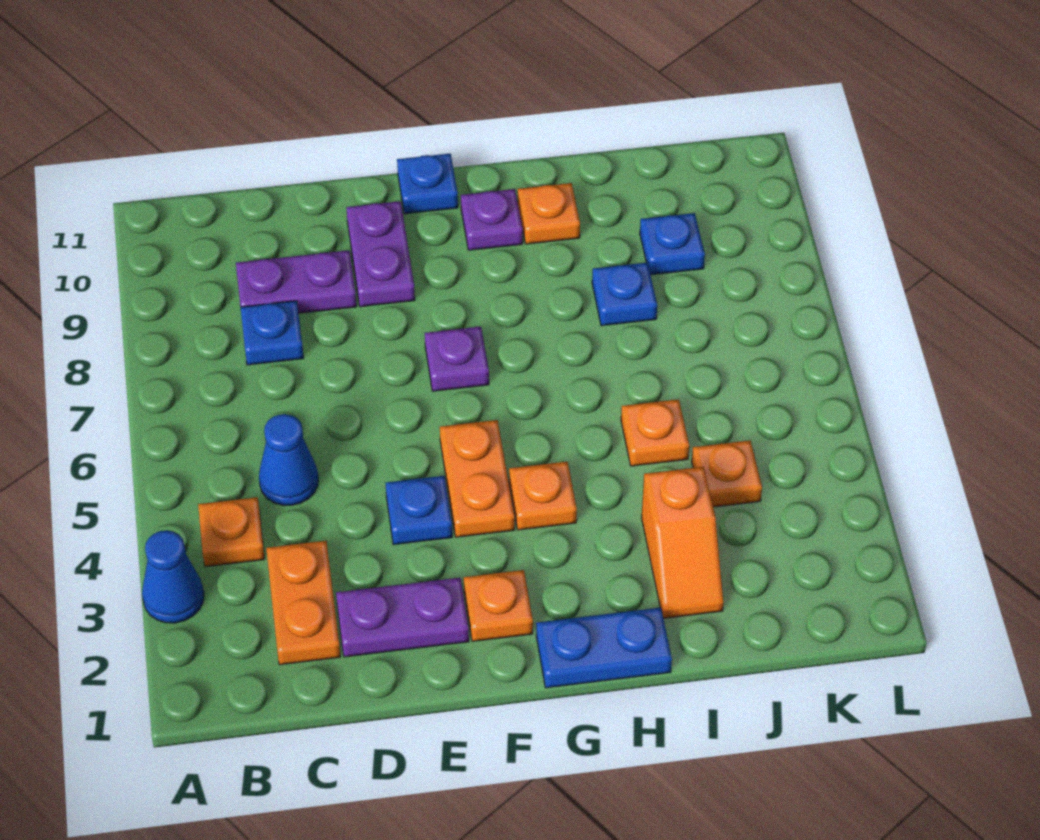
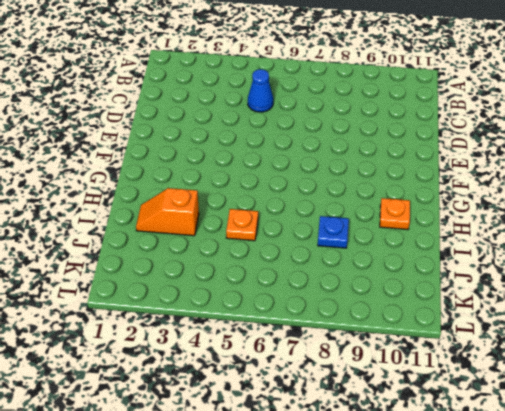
none -> blue cone A3 level 1
none -> orange plate B4 level 1
none -> orange plate C2:C3 level 1

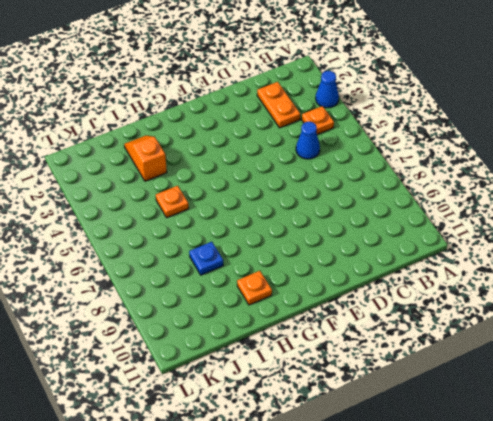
none -> blue plate C8 level 1
none -> purple plate C9:D9 level 1
none -> purple plate D2:E2 level 1

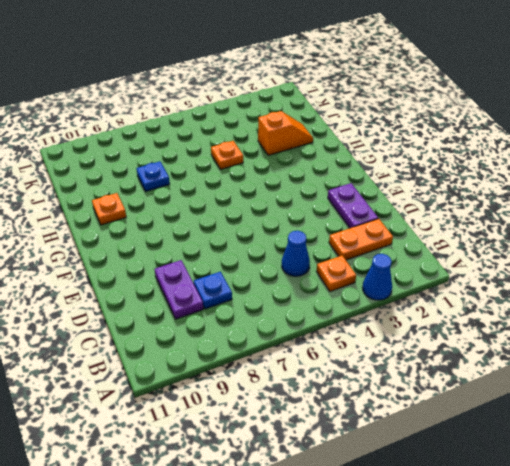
none -> blue plate E4 level 1
none -> purple plate E9:E10 level 1
none -> orange plate F2 level 1

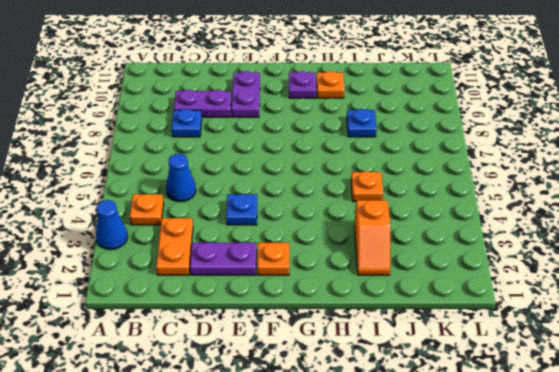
none -> orange plate F4:F5 level 1
none -> purple plate F7 level 1
none -> blue plate F11 level 1

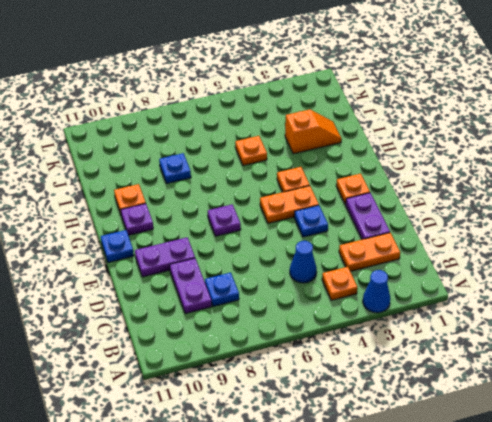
none -> blue plate G1:H1 level 1
none -> orange plate J4 level 1
none -> blue plate J9 level 1

